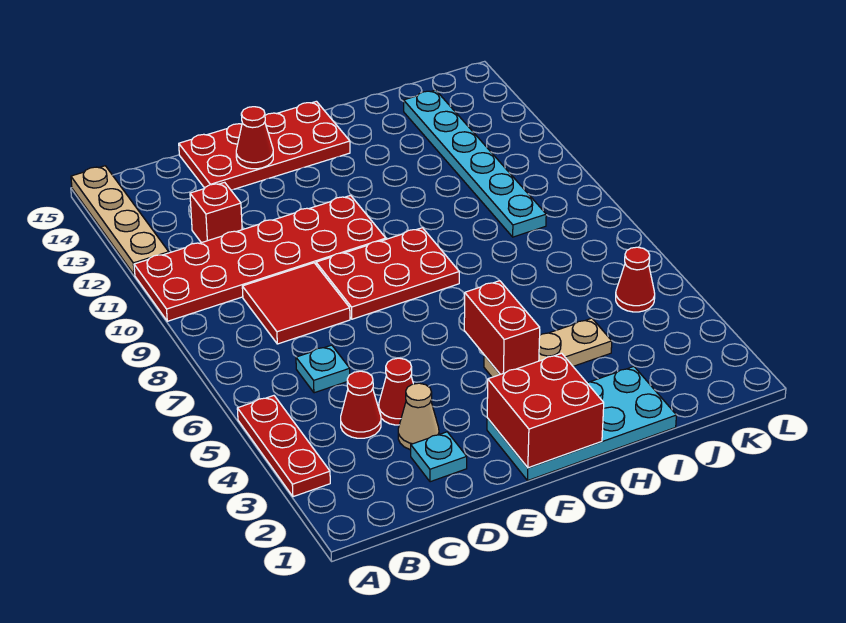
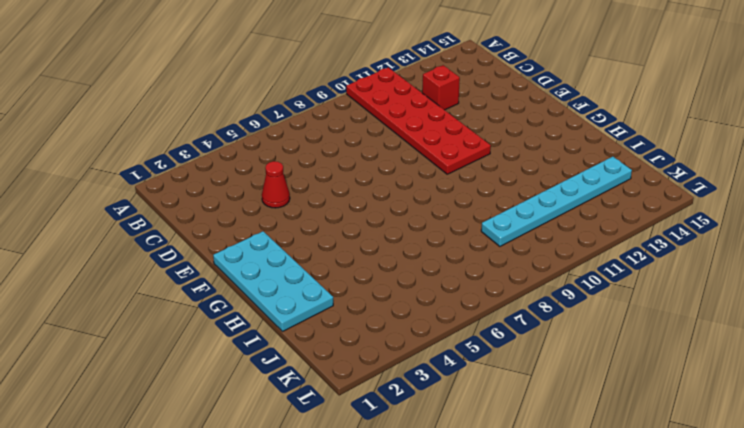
none -> red plate A3:A5 level 1
none -> tan plate A12:A15 level 1
none -> red cone C4 level 1

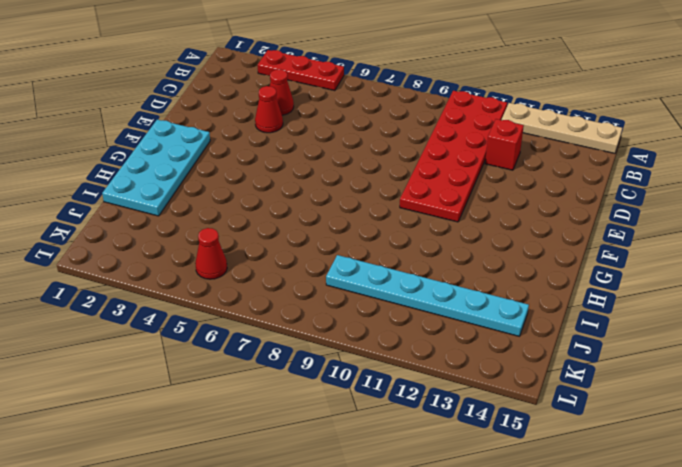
none -> cyan plate C6 level 1
none -> red tile C8:D9 level 1
none -> cyan plate D2 level 1

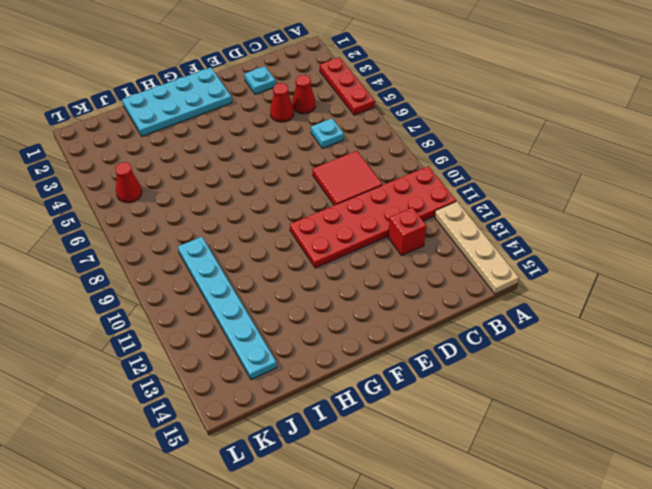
none -> tan cone D3 level 1
none -> red plate D14:G15 level 1
none -> red plate E8:G9 level 1

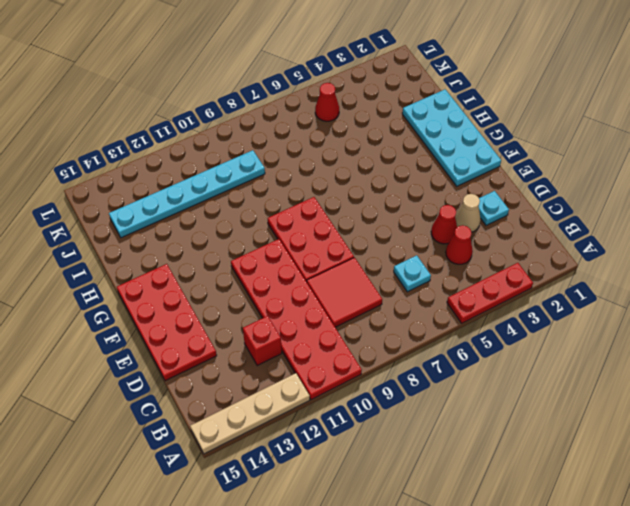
none -> tan plate G4:I4 level 1
none -> red cone E14 level 2
none -> red brick F1:G2 level 2

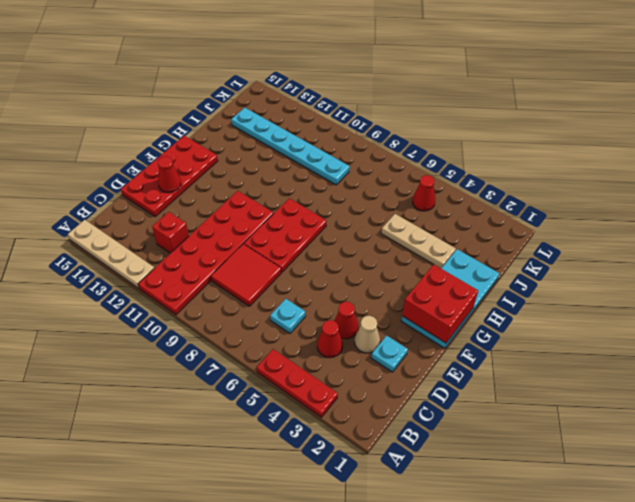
tan plate I3:I5 level 1 -> tan plate G4:I4 level 1
none -> red brick G4:G5 level 2

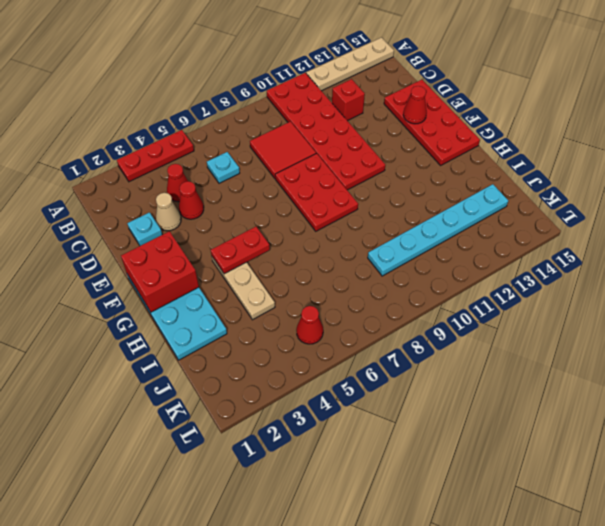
red plate G4:G5 level 2 -> red brick G4:G5 level 2

